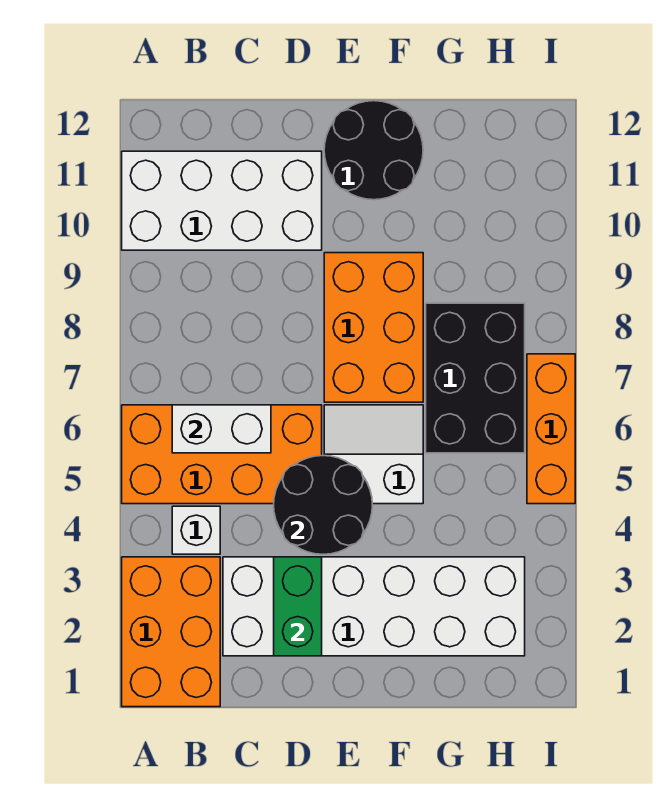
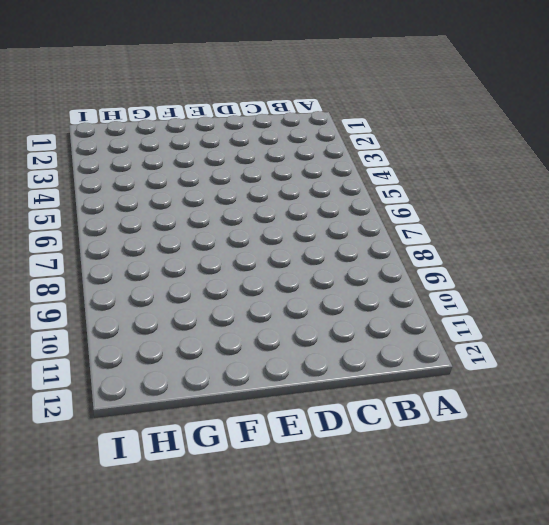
none -> orange brick A1:B3 level 1
none -> orange brick A5:D6 level 1
none -> white brick A10:D11 level 1

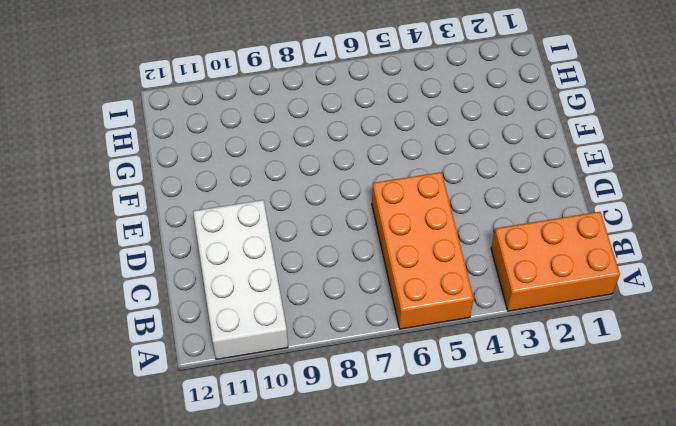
none -> white brick B4 level 1
none -> white brick C2:H3 level 1
none -> white slope E5:F6 level 1 top 5

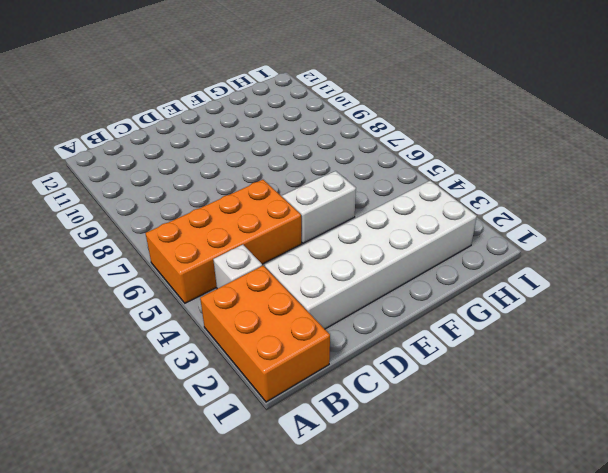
none -> white brick A10:D11 level 1
none -> orange brick E7:F9 level 1
none -> black round brick E11:F12 level 1

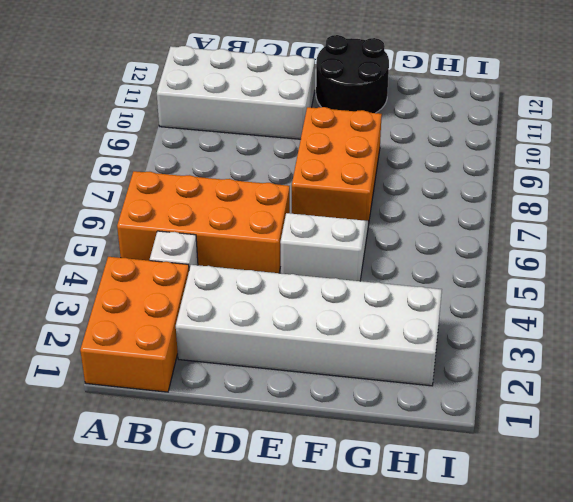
none -> black brick G6:H8 level 1
none -> orange brick I5:I7 level 1
none -> white brick B6:C6 level 2

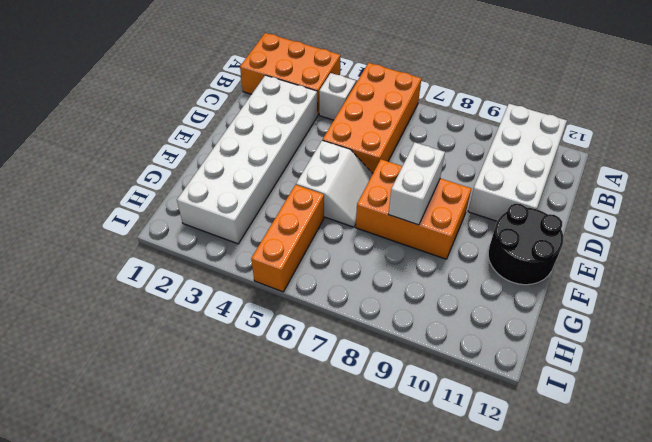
white brick E8:F8 level 2 -> white brick B6:C6 level 2
orange brick G5:I5 level 1 -> orange brick I5:I7 level 1
none -> black brick G6:H8 level 1
none -> green brick D2:D3 level 2
none -> black round brick D4:E5 level 2

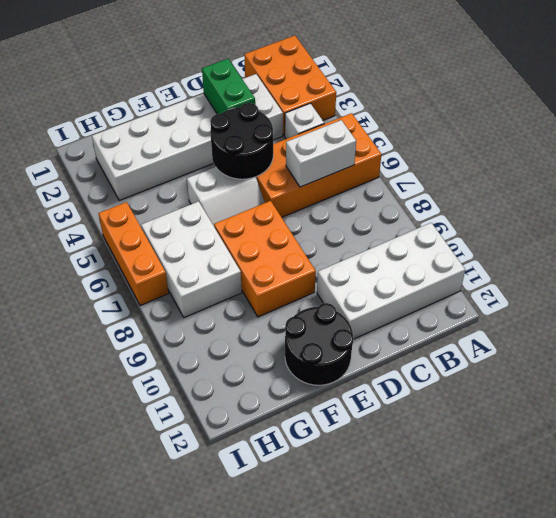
white brick G6:H8 level 1 -> black brick G6:H8 level 1

